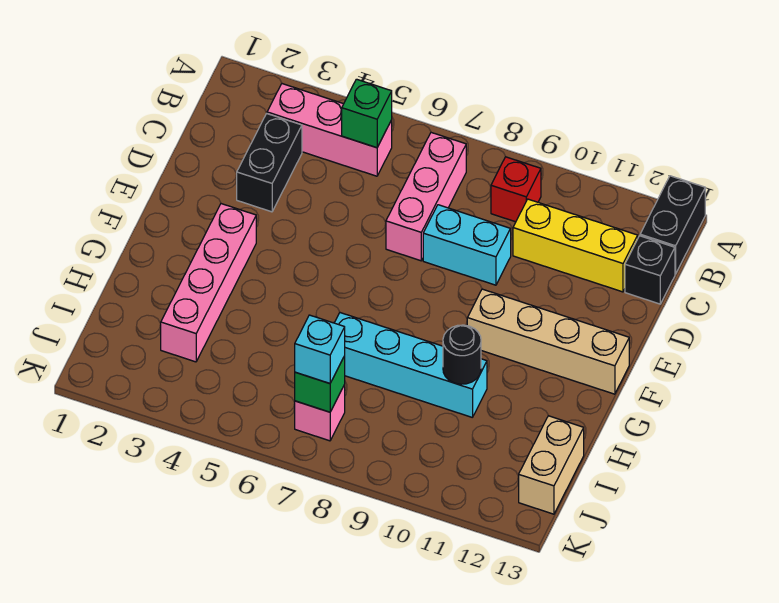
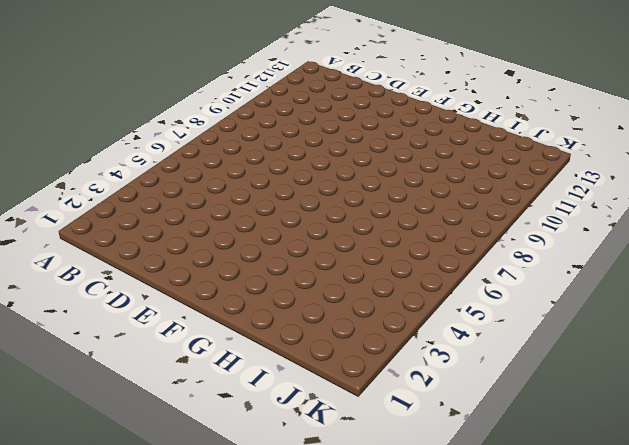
none -> black brick A13:B13 level 1
none -> pink brick B3:B5 level 1
none -> pink brick B7:D7 level 1

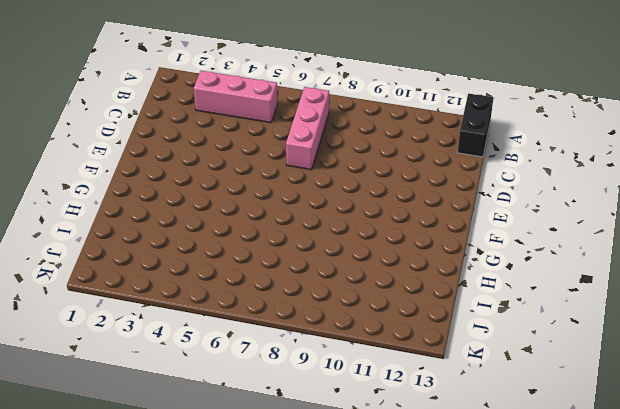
none -> red brick B9 level 1
none -> black brick C3:D3 level 1
none -> yellow brick C10:C12 level 1

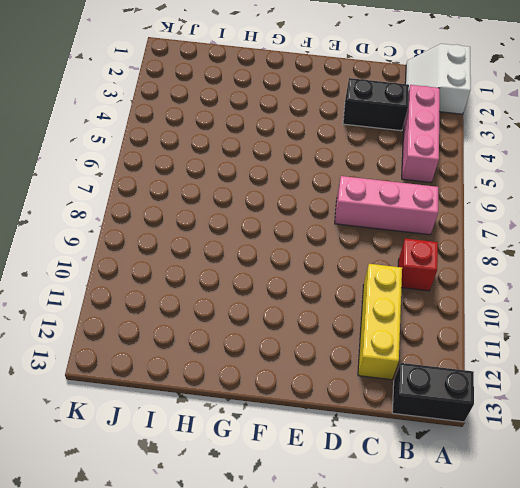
white slope A1:B2 level 1 top A -> none
none -> black brick C13 level 1
none -> cyan brick D8:D9 level 1
none -> pink brick F3:I3 level 1

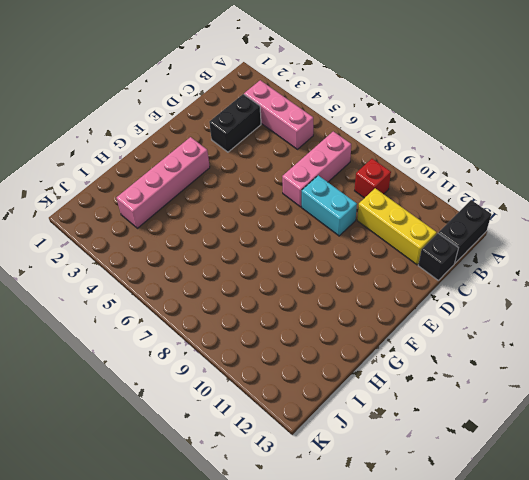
none -> tan brick F10:F13 level 1
none -> cyan brick H7:H10 level 1
none -> tan brick I13:J13 level 1

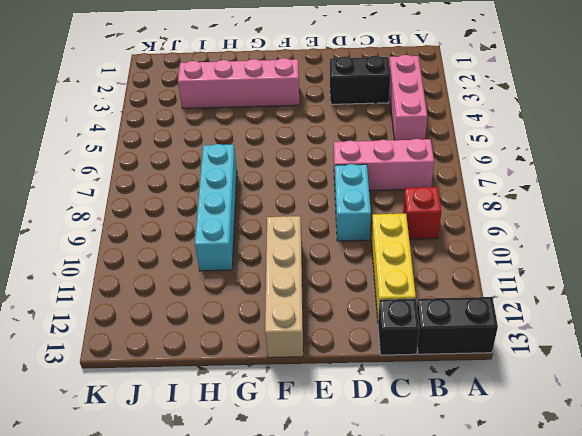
none -> tan brick I13:J13 level 1
none -> pink brick J7 level 1
none -> green brick B5 level 2

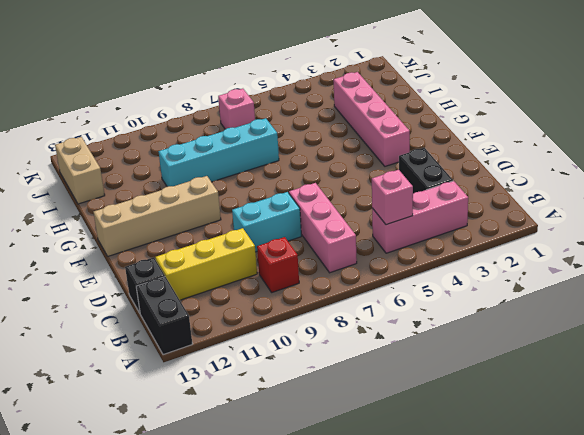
pink brick B5 level 2 -> green brick B5 level 2
none -> black round brick H10 level 2
none -> green brick J7 level 2
none -> cyan brick J7 level 3

